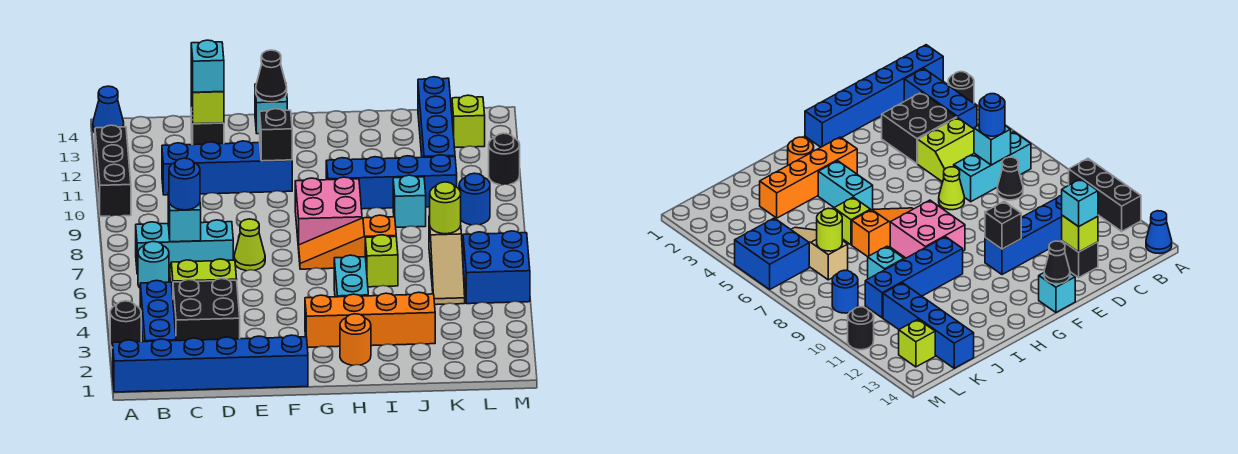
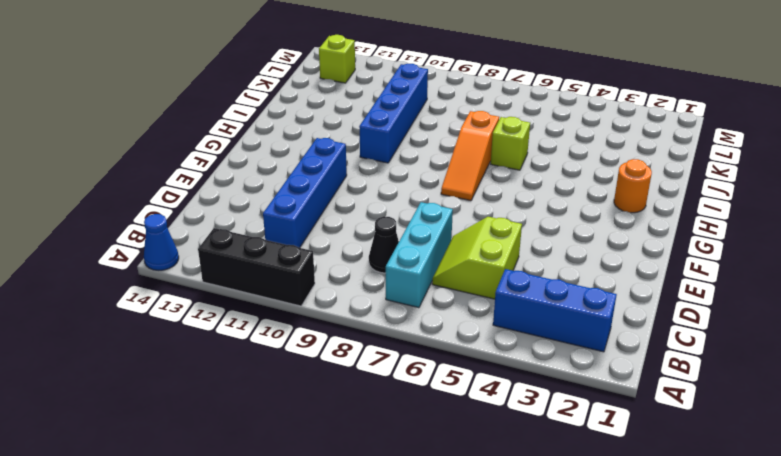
none -> blue brick A1:F1 level 1
none -> black round brick A3 level 1
none -> cyan round brick B6 level 1
none -> black brick C3:D4 level 1

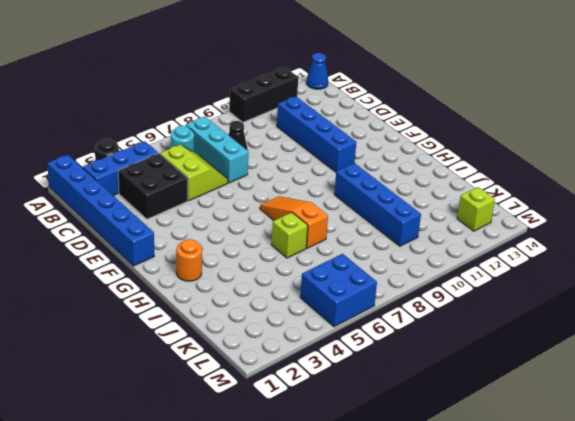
none -> black brick D13 level 1
none -> lime cone E7 level 1
none -> cyan brick F14 level 1
none -> orange brick G3:J3 level 1

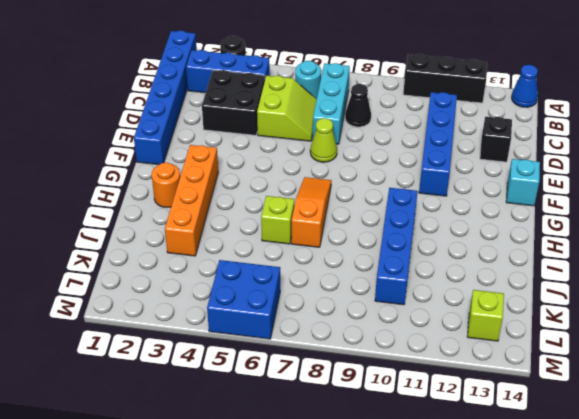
none -> pink brick G8:H9 level 1
none -> cyan brick H4:H5 level 1
none -> cyan brick J9 level 1
none -> tan slope K5:K7 level 1 top 7

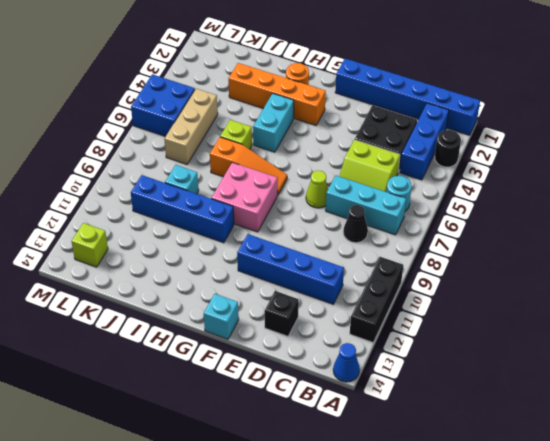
tan brick K5:K7 level 1 -> tan slope K5:K7 level 1 top 7
none -> blue brick K11:K14 level 1
none -> blue round brick L9 level 1
none -> black round brick M11 level 1
none -> cyan brick C7 level 2

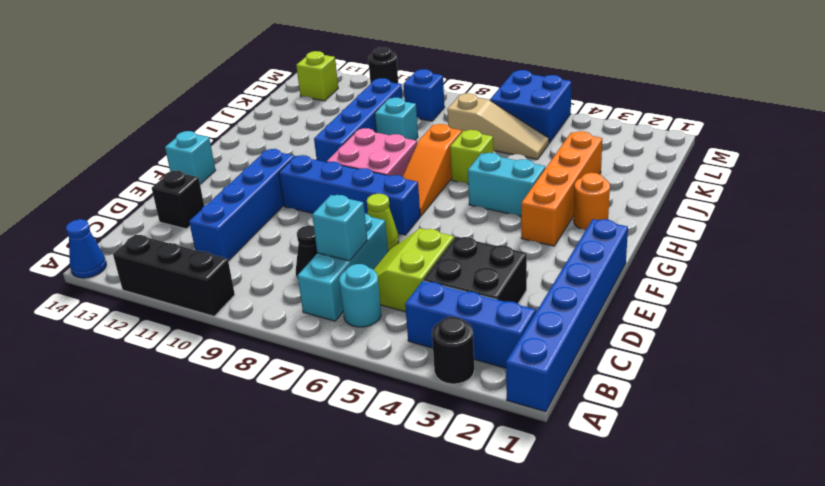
blue brick F7:F10 level 1 -> blue brick K11:K14 level 1
blue brick L9 level 1 -> blue round brick L9 level 1
none -> lime brick D13 level 2
none -> black brick F11 level 2
none -> black cone F14 level 2
none -> lime round brick K7 level 2

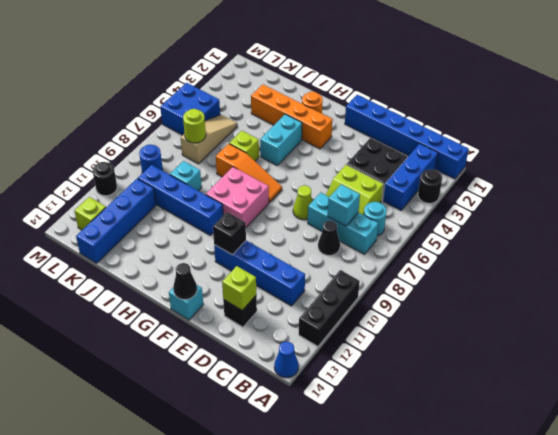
none -> blue round brick C7 level 3
none -> cyan brick D13 level 3

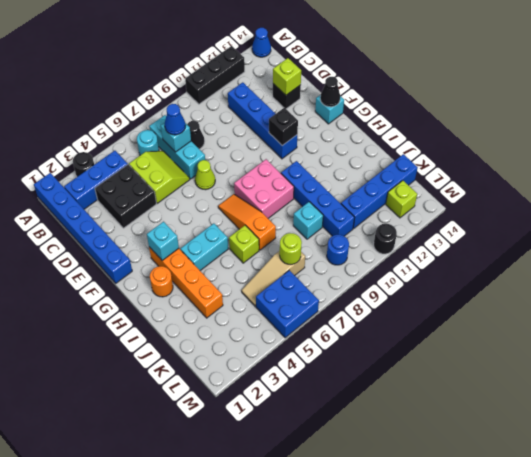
blue cone C7 level 3 -> blue round brick C7 level 3
cyan brick G3 level 2 -> cyan brick D13 level 3

